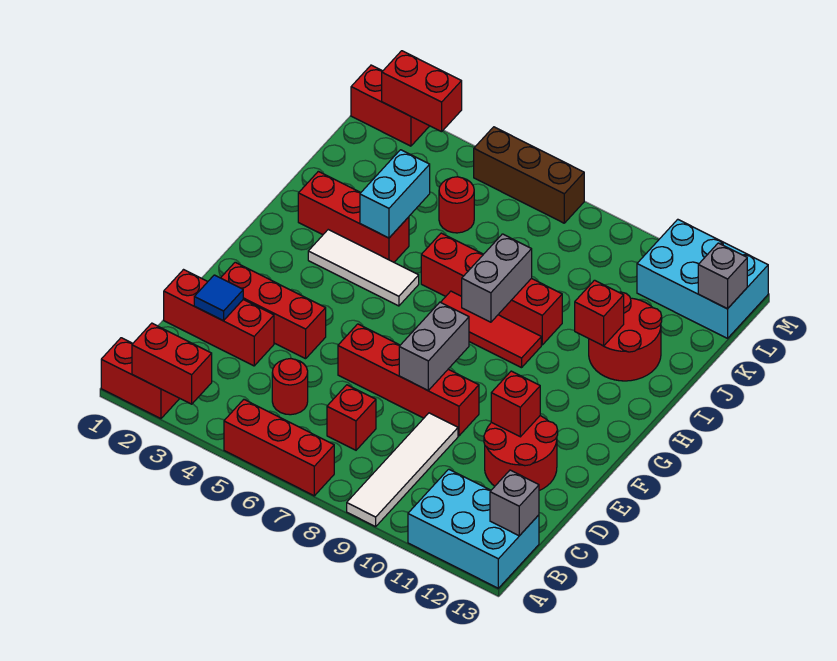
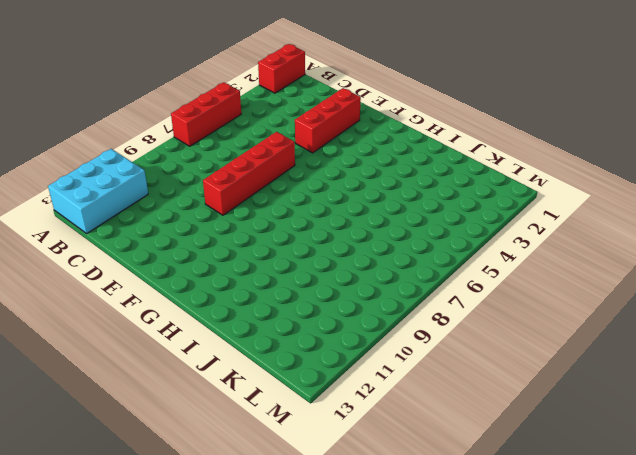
none -> white tile A9:D9 level 1
none -> red round brick C5 level 1
none -> red brick C7 level 1

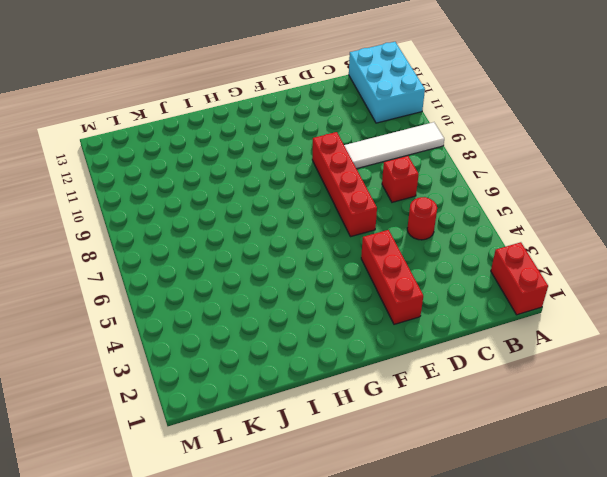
none -> red brick A5:A7 level 1
none -> red brick D1:D3 level 1
none -> red round brick D11:E12 level 1

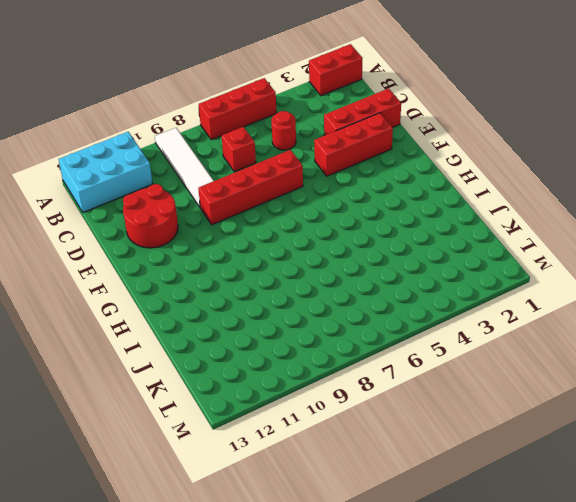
none -> white tile H3:H5 level 1
none -> red tile H7:H9 level 1
none -> red brick I2:I4 level 1

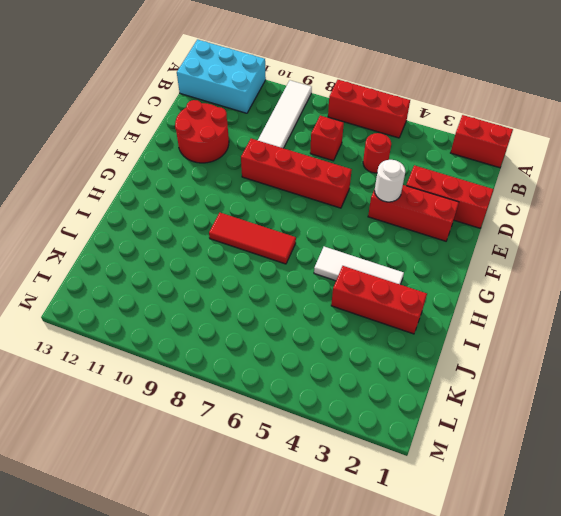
white round brick E4 level 2 -> none
none -> red brick I6:I9 level 1
none -> red round brick I11:J12 level 1
none -> red round brick K5 level 1

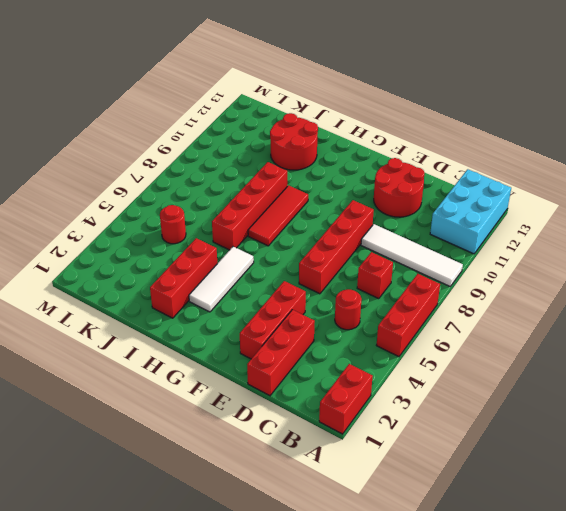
none -> cyan brick L11:M13 level 1
none -> red brick M1:M2 level 1
none -> brown brick M5:M7 level 1

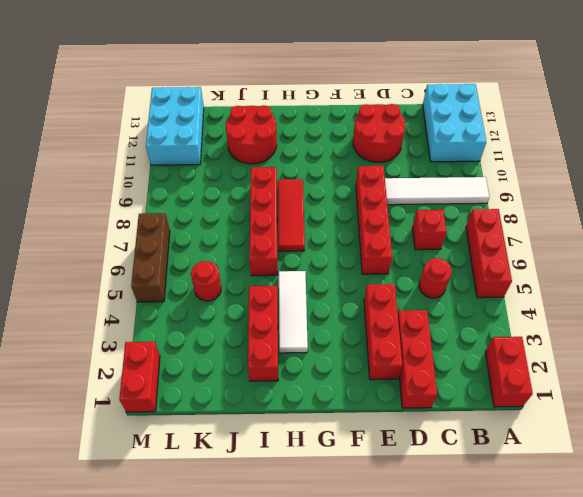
none -> red brick A2:A3 level 2
none -> grey brick B13 level 2
none -> blue tile D2 level 2

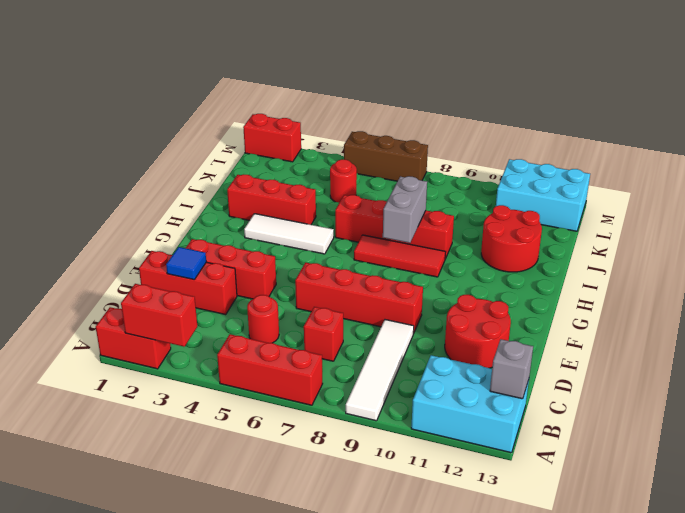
none -> grey brick E8:F8 level 2
none -> red brick E11 level 2
none -> cyan brick I4:J4 level 2

